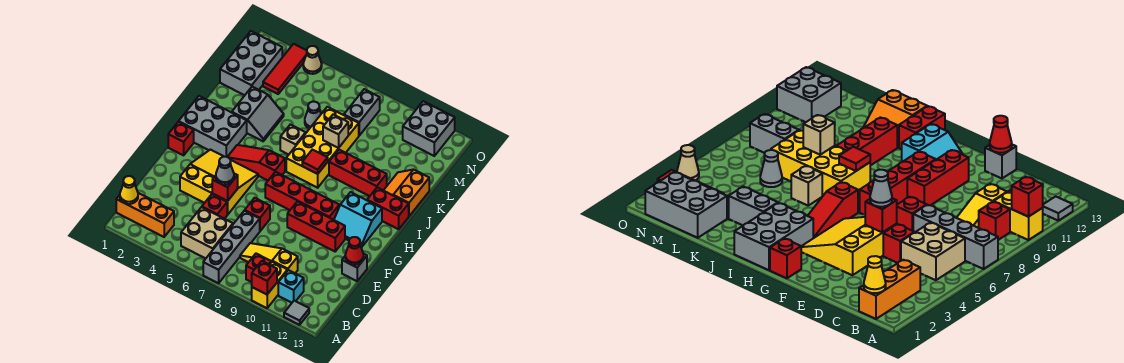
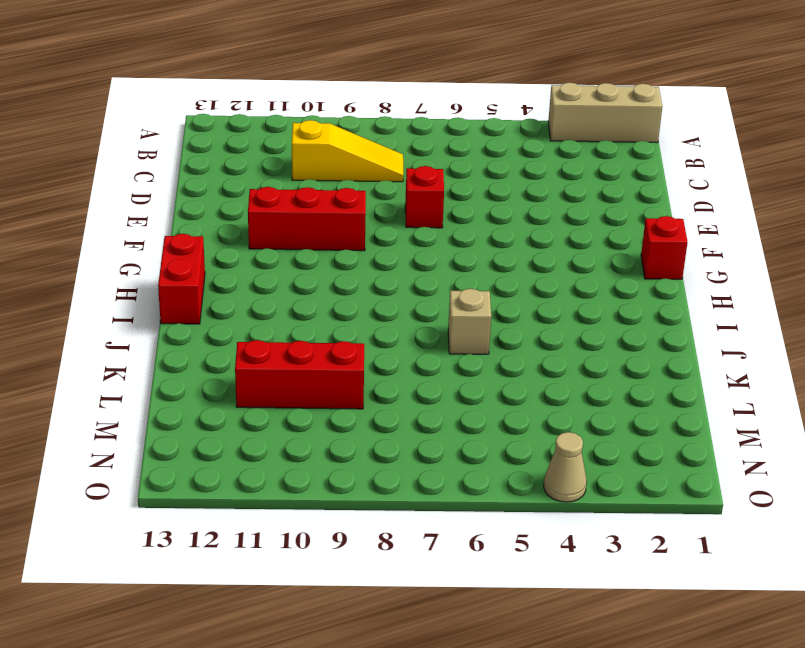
tan brick A1:A3 level 1 -> none
red brick H13:I13 level 1 -> red brick I12:I13 level 1
red brick L9:L11 level 1 -> red brick J9:J11 level 1
none -> grey brick A7:D7 level 1
none -> yellow brick A10:B10 level 1
none -> grey tile A12 level 1
none -> orange brick B1:B3 level 1

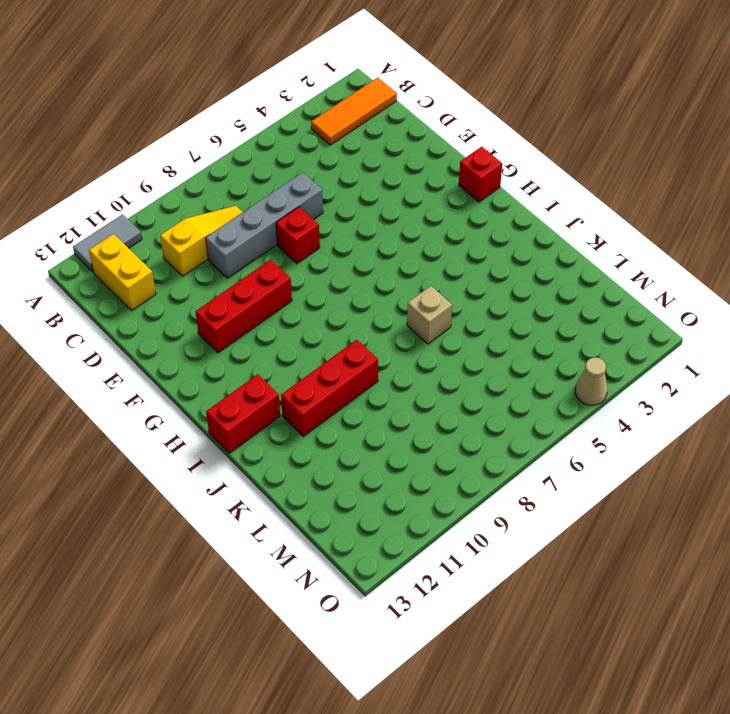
grey tile A11:A12 level 1 -> grey tile A12 level 1
orange tile B1:B3 level 1 -> orange brick B1:B3 level 1
yellow brick B12:C12 level 1 -> yellow brick A10:B10 level 1
grey brick D6:D9 level 1 -> grey brick A7:D7 level 1
none -> tan brick B5:C6 level 1
none -> red brick B9 level 1
none -> cyan brick B11 level 1
none -> red brick D5 level 1

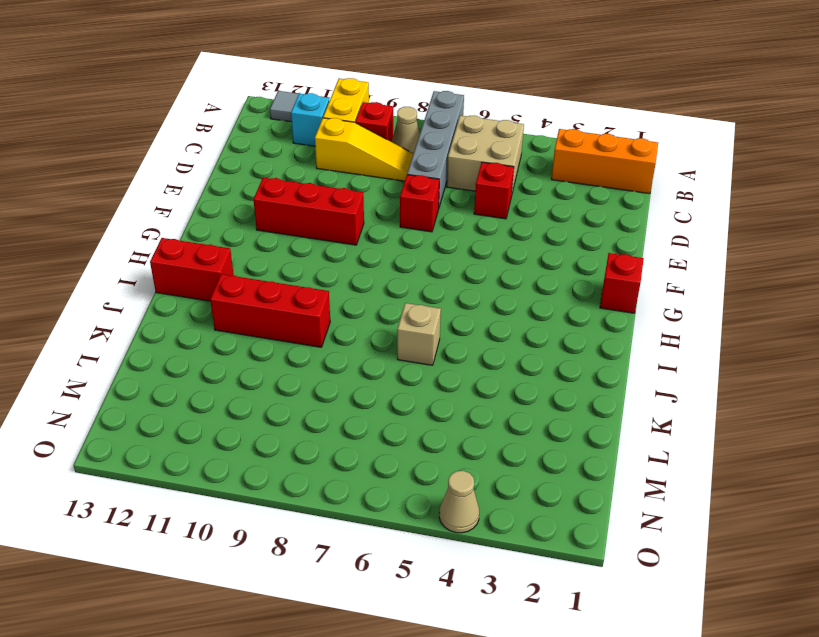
tan cone B8 level 1 -> none
none -> yellow slope E3:G5 level 1 top E
none -> grey brick E13 level 1
none -> red brick G7:G10 level 1
none -> cyan slope G11:H12 level 1 top H

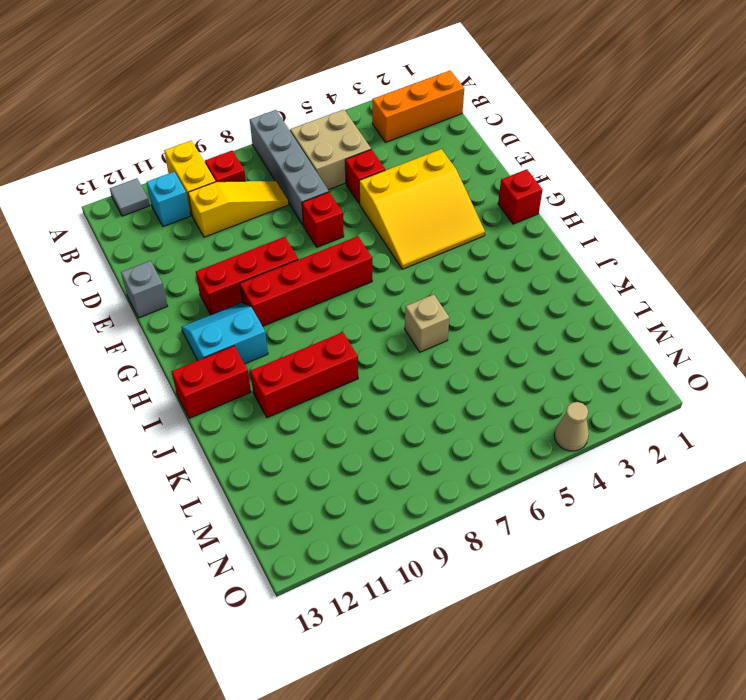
none -> grey brick H1:I3 level 1
none -> red slope H4:H6 level 1 top 6
none -> yellow brick I7:L8 level 1
none -> grey slope J3:K4 level 1 top 3

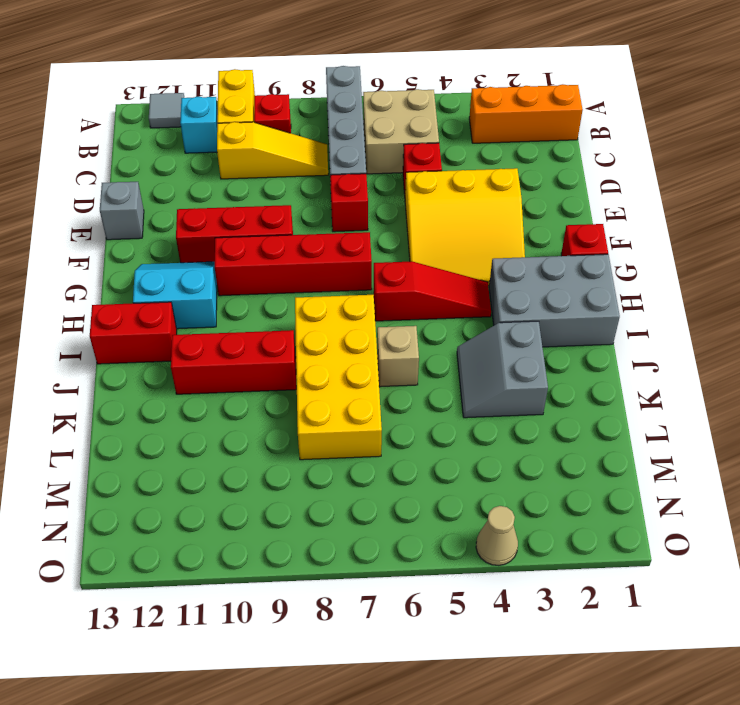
none -> orange slope J12:K13 level 1 top 13
none -> grey brick L1:N2 level 1
none -> grey cone L6 level 1
none -> red tile M3:O3 level 1

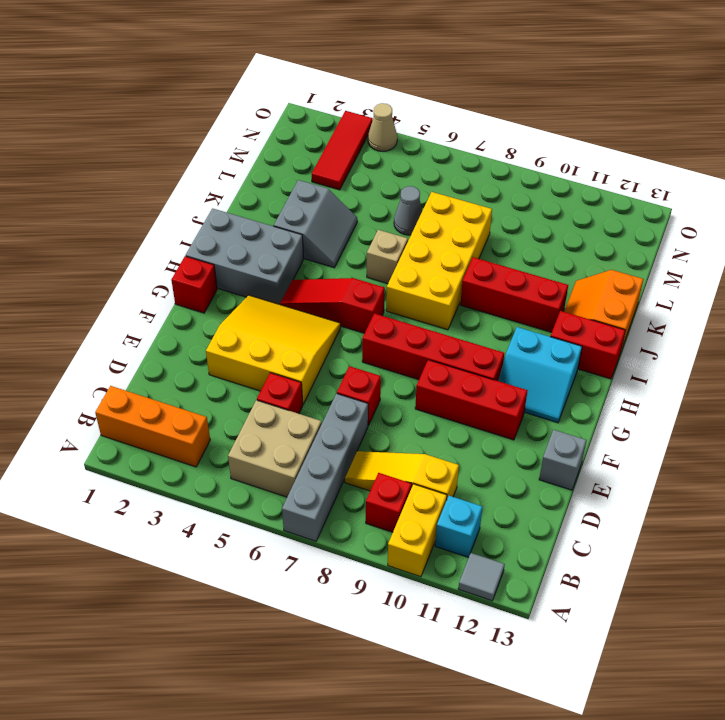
none -> grey brick L1:N2 level 1
none -> grey brick M8:N8 level 1
none -> grey brick N11:O12 level 1
none -> red brick A10 level 2

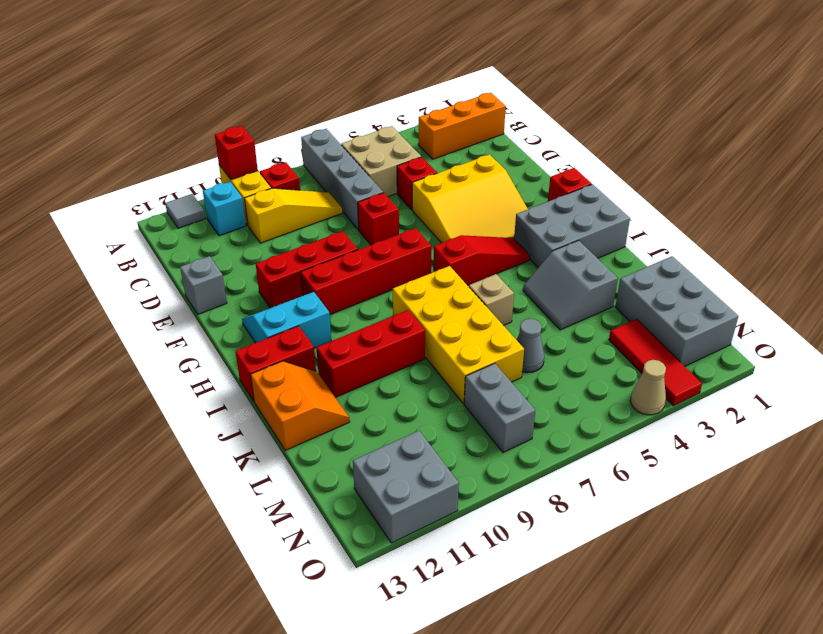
none -> yellow cone B1 level 2
none -> red brick E5 level 2
none -> red cone E13 level 2
none -> red tile I8 level 2

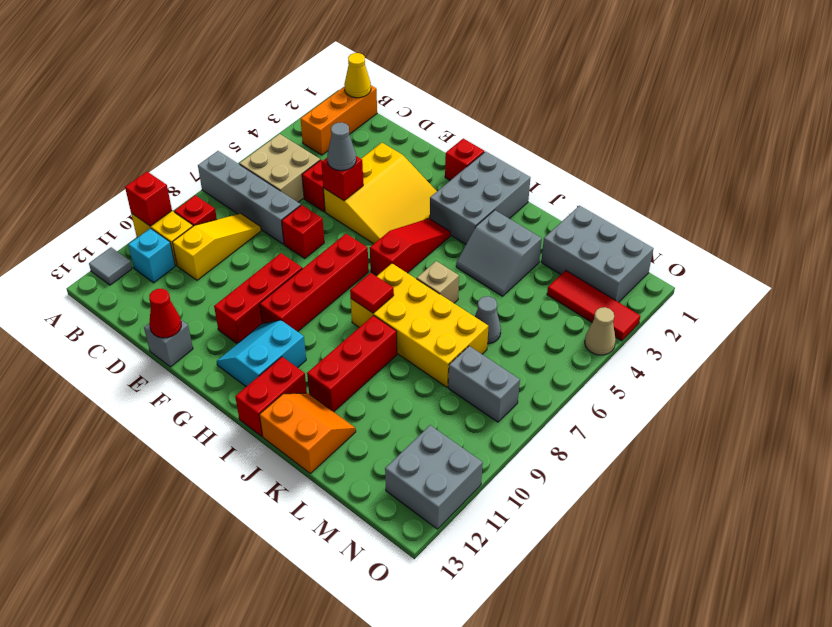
none -> tan brick K8 level 2

